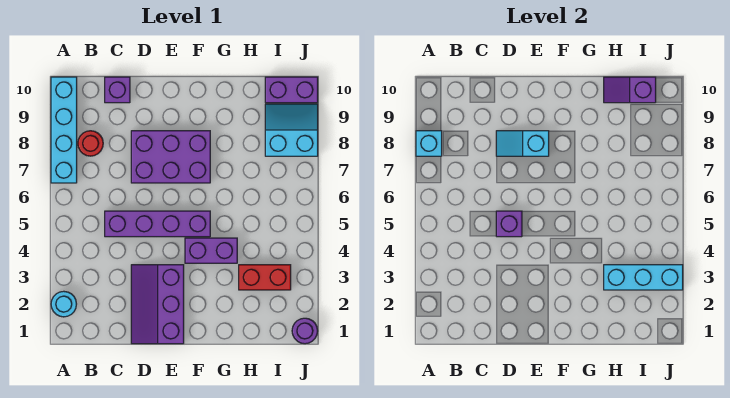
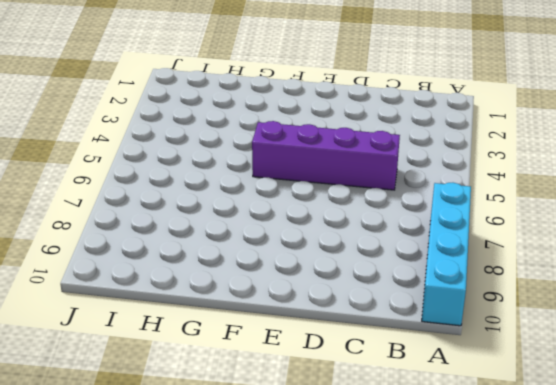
none -> cyan round brick A2 level 1
none -> red round brick B8 level 1
none -> purple brick C10 level 1

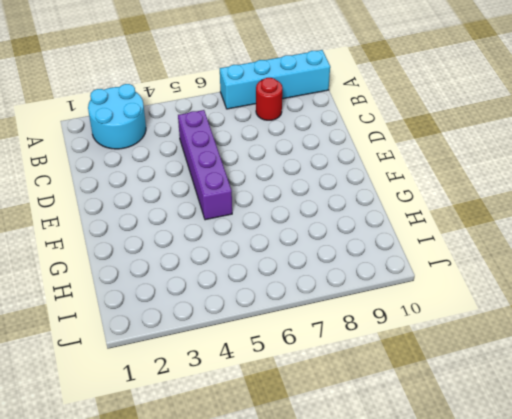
cyan round brick A2:B3 level 1 -> cyan round brick A2 level 1
none -> purple brick C10 level 1
none -> purple slope D1:E3 level 1 top E
none -> purple brick D7:F8 level 1

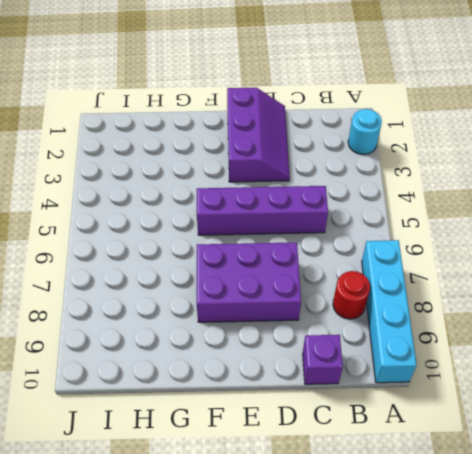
none -> purple brick F4:G4 level 1
none -> red brick H3:I3 level 1
none -> cyan slope I8:J9 level 1 top 8

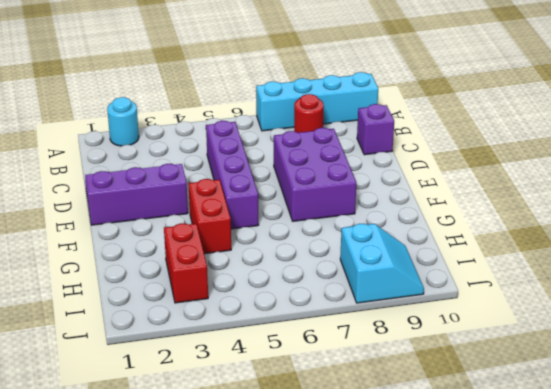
red brick F4:G4 level 1 -> purple brick F4:G4 level 1
none -> purple brick I10:J10 level 1
none -> purple round brick J1 level 1
none -> cyan brick A8 level 2

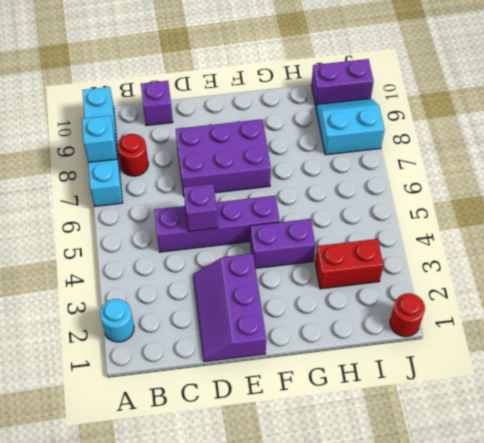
red round brick J1 level 1 -> purple round brick J1 level 1
none -> cyan slope D8:E8 level 2 top E
none -> cyan brick H3:J3 level 2
none -> purple slope H10:I10 level 2 top I

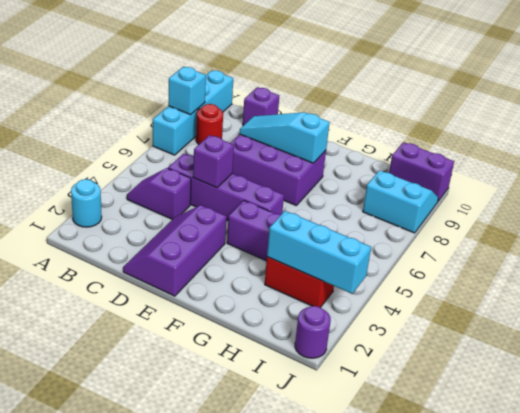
purple slope B4:C4 level 1 top C -> purple slope H10:I10 level 2 top I
cyan slope D8:F8 level 2 top F -> cyan slope D8:E8 level 2 top E

